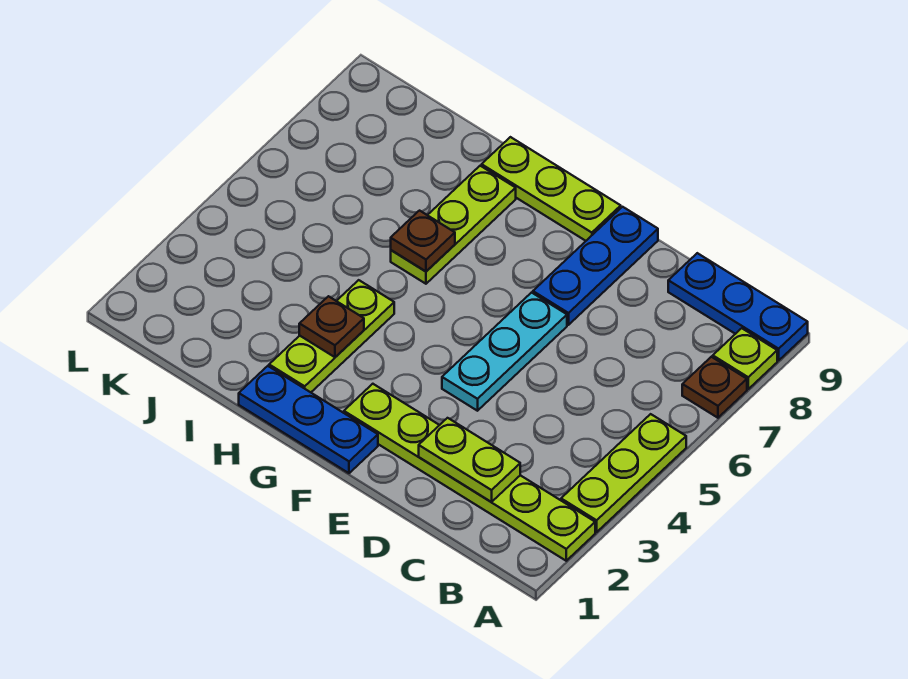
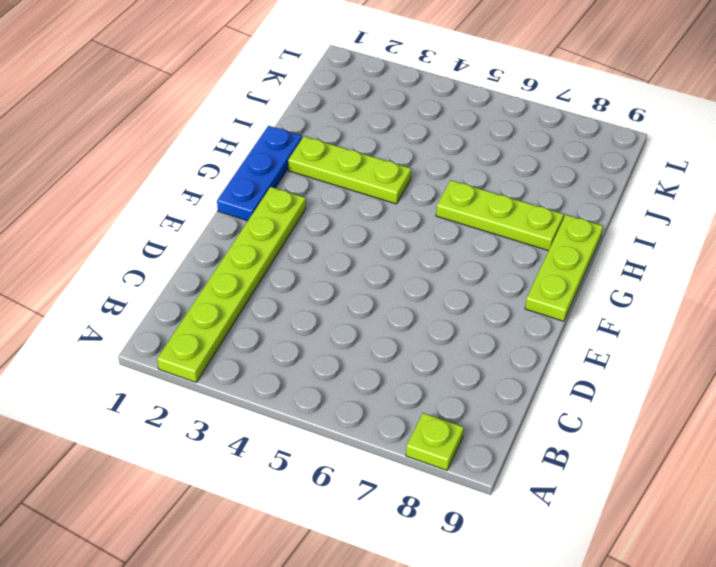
none -> lime plate A3:A5 level 1
none -> brown plate A7 level 1
none -> blue plate A9:C9 level 1

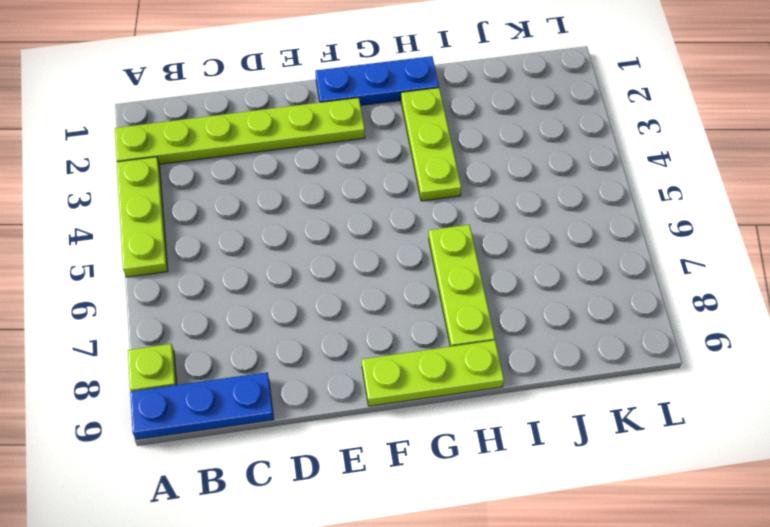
none -> brown plate A7 level 1
none -> cyan plate E4:E6 level 1
none -> blue plate E7:E9 level 1

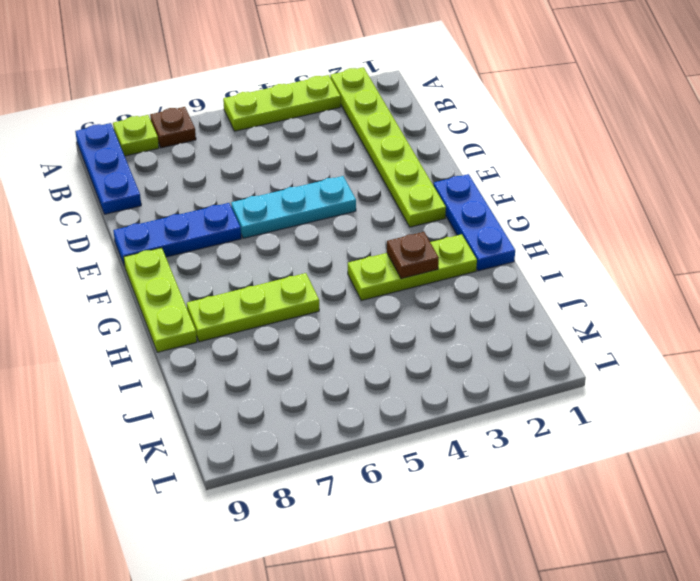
none -> lime plate C2:D2 level 2
none -> brown plate H6 level 2

